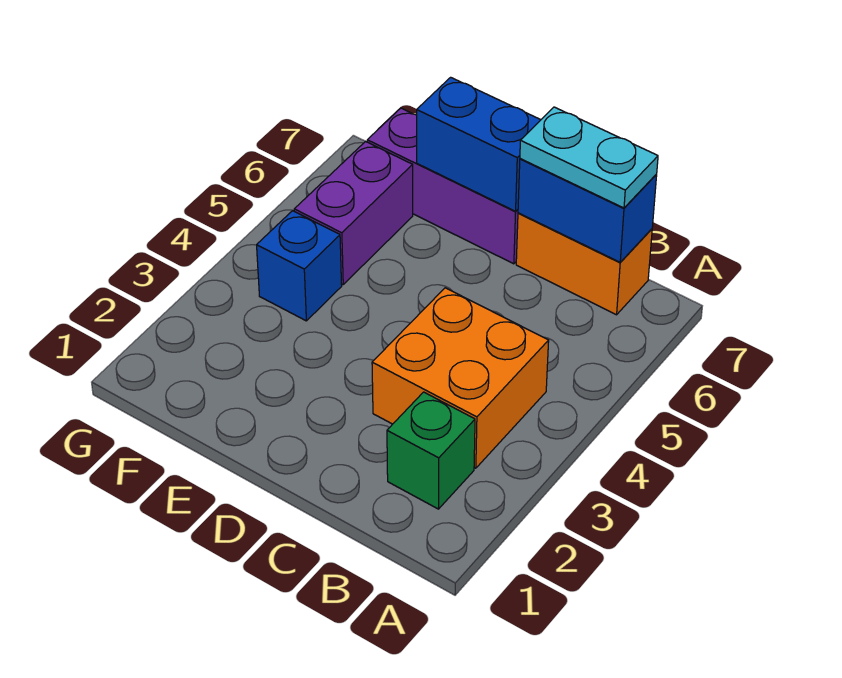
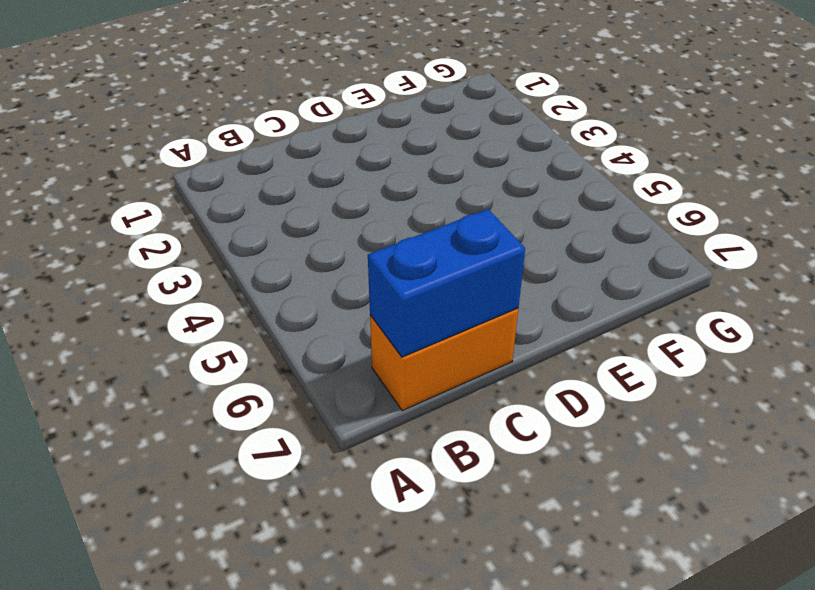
none -> green brick B2 level 1
none -> orange brick B3:C4 level 1

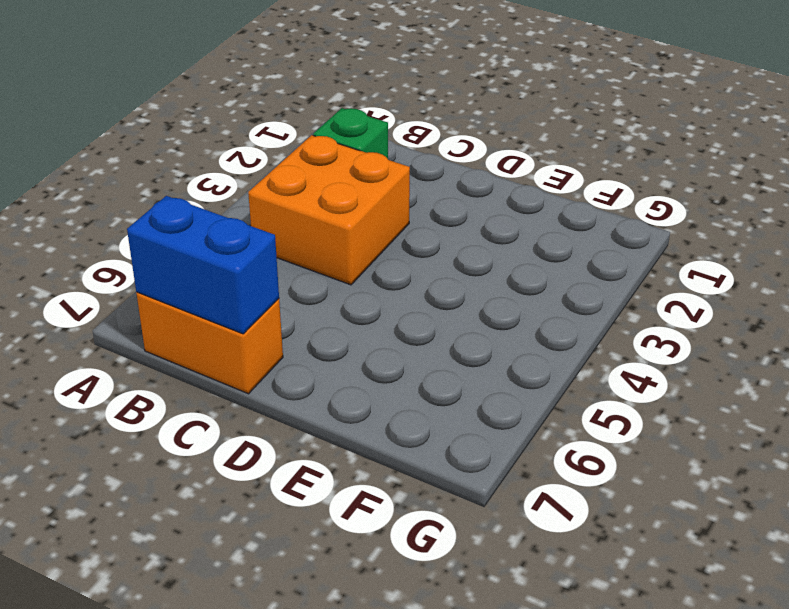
none -> purple brick D7:F7 level 1
none -> blue brick F4 level 1

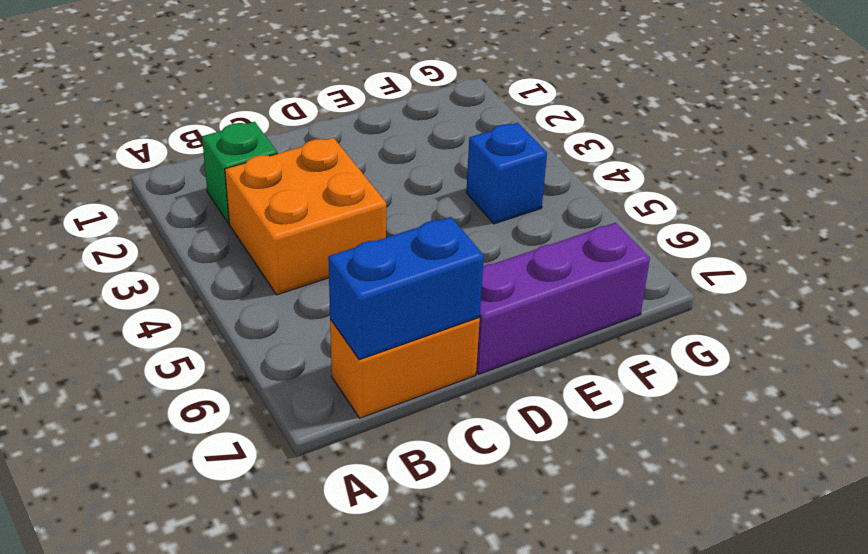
none -> purple brick F5:F6 level 1
none -> blue brick D7:E7 level 2

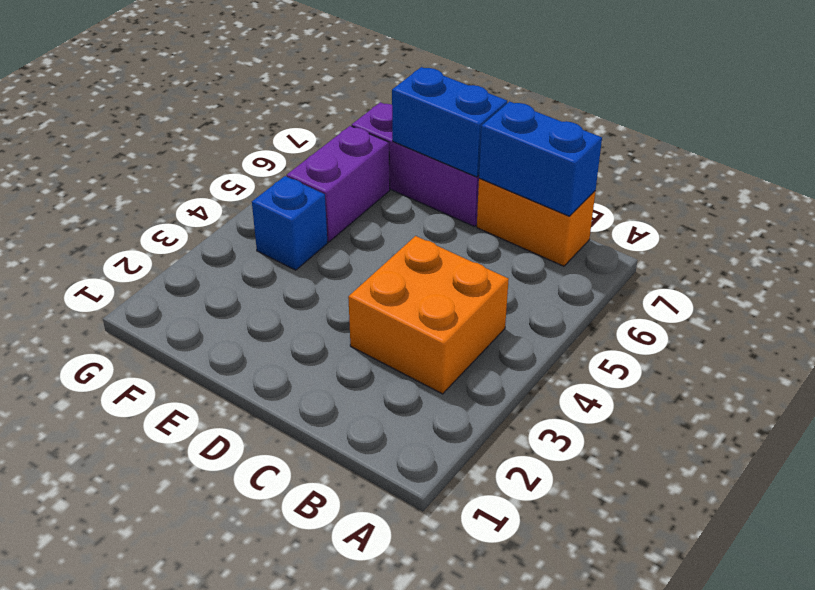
none -> green brick B2 level 1
none -> cyan plate B7:C7 level 3

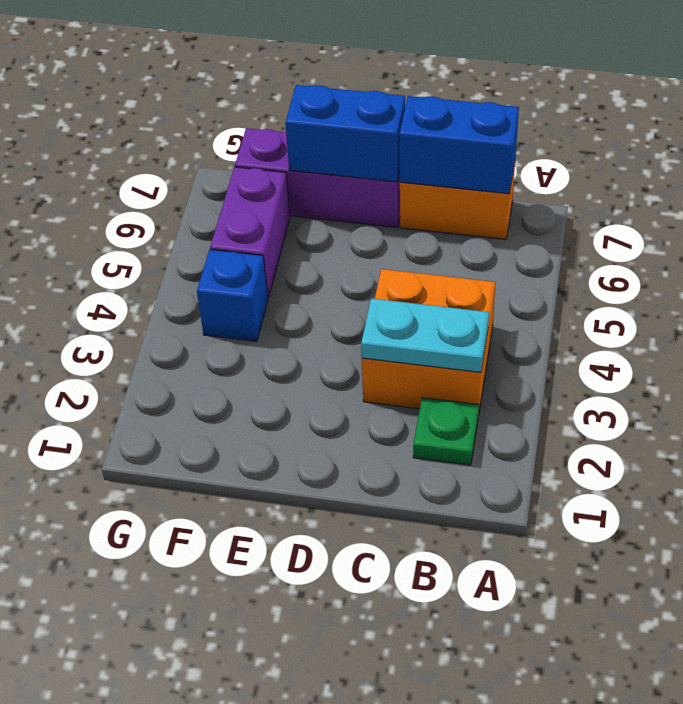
green plate B2 level 1 -> green brick B2 level 1
cyan plate B3:C3 level 2 -> cyan plate B7:C7 level 3

